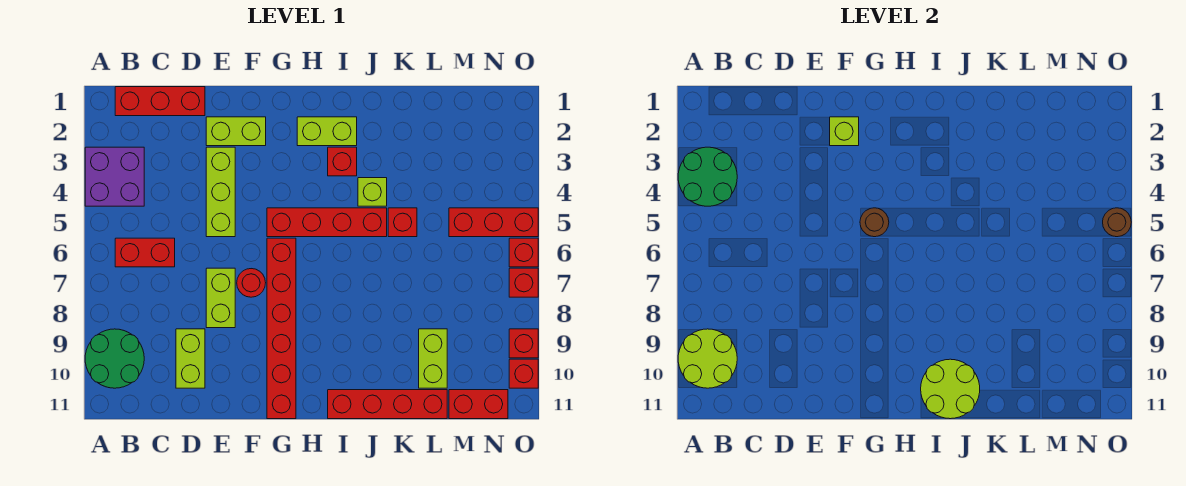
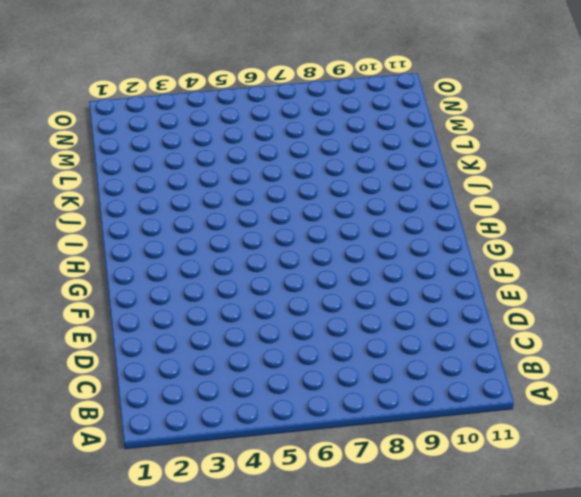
none -> purple brick A3:B4 level 1
none -> green round brick A9:B10 level 1
none -> red brick B1:D1 level 1

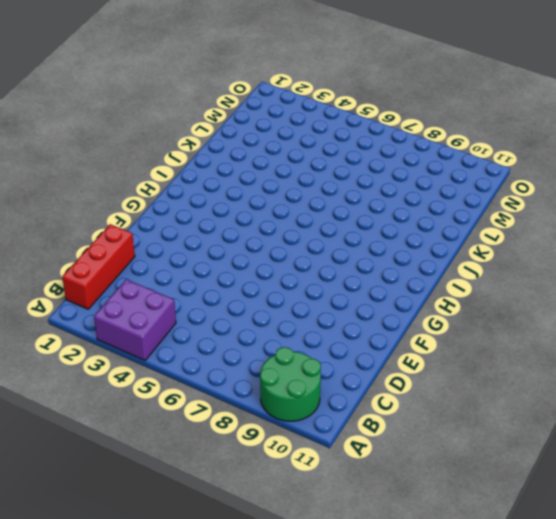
none -> red brick B6:C6 level 1
none -> lime brick D9:D10 level 1
none -> lime brick E2:F2 level 1

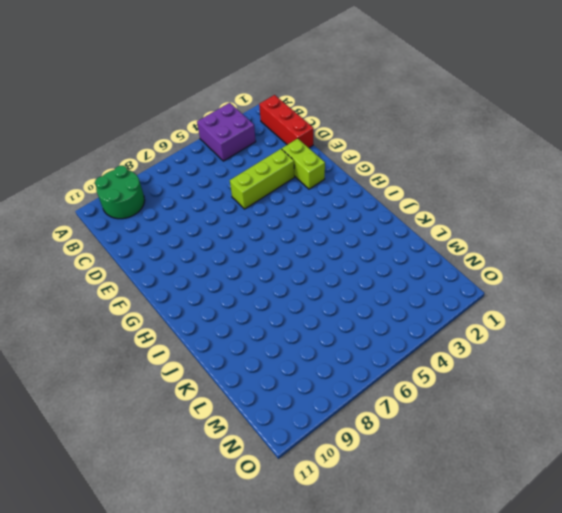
none -> red brick B6:C6 level 1
none -> lime brick D9:D10 level 1
none -> lime brick E7:E8 level 1

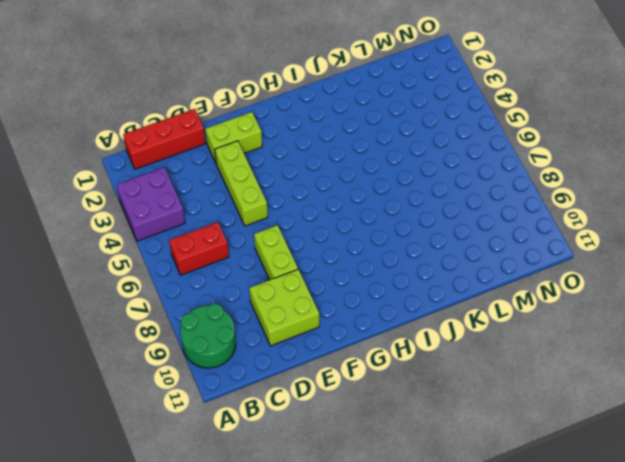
lime brick D9:E10 level 1 -> lime brick D9:D10 level 1
none -> red round brick F7 level 1
none -> red brick G5:J5 level 1
none -> red brick G6:G11 level 1

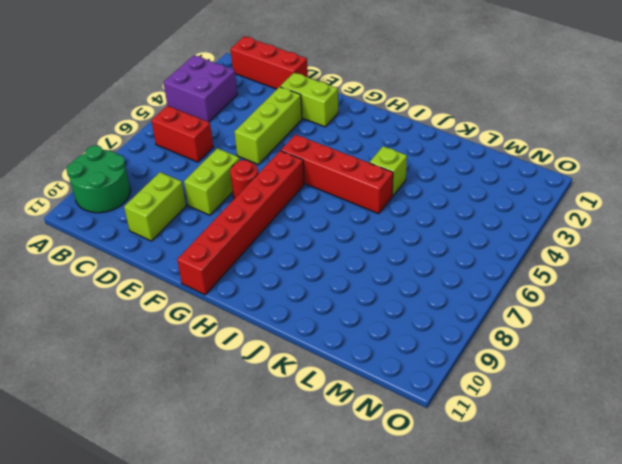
none -> lime brick H2:I2 level 1
none -> red brick I3 level 1
none -> red brick I11:L11 level 1

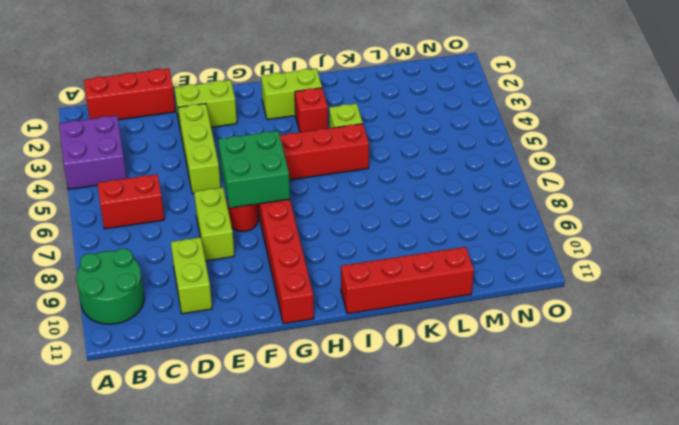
green brick F6:G7 level 2 -> none
none -> red brick K5 level 1
none -> lime brick L9:L10 level 1
none -> red brick M5:O5 level 1

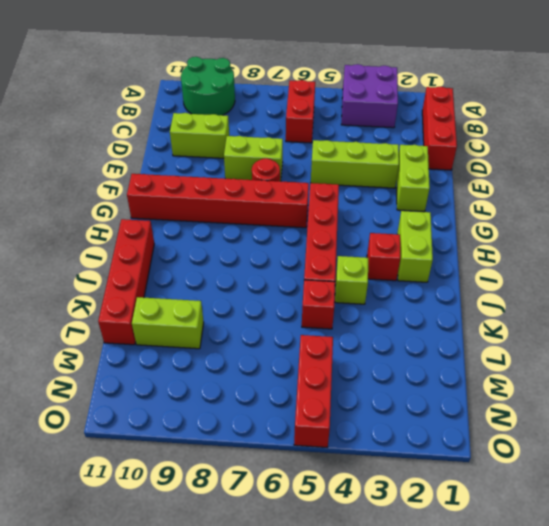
none -> red brick M11:N11 level 1
none -> red brick O6 level 1
none -> red brick O7 level 1

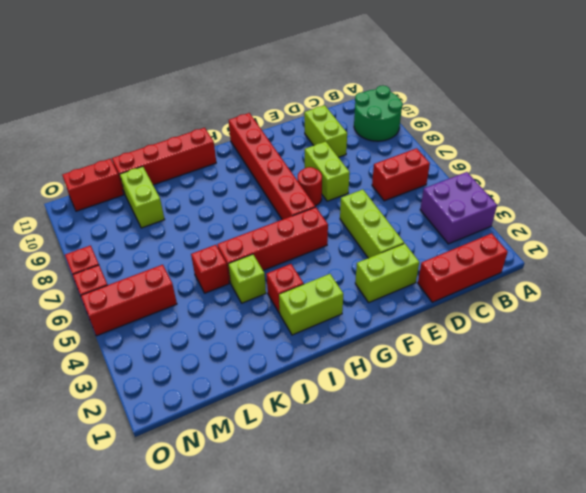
none -> red brick O9 level 1
none -> red brick O10 level 1
none -> green round brick A3:B4 level 2

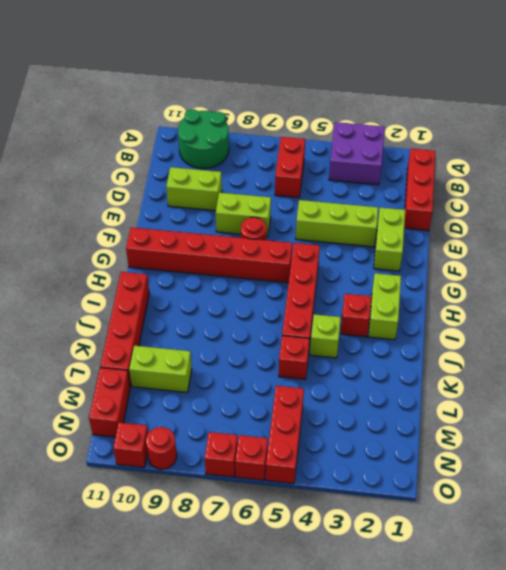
red round brick O9 level 1 -> red brick O9 level 1
none -> green round brick A3:B4 level 2
none -> lime round brick A9:B10 level 2
none -> lime brick F2 level 2

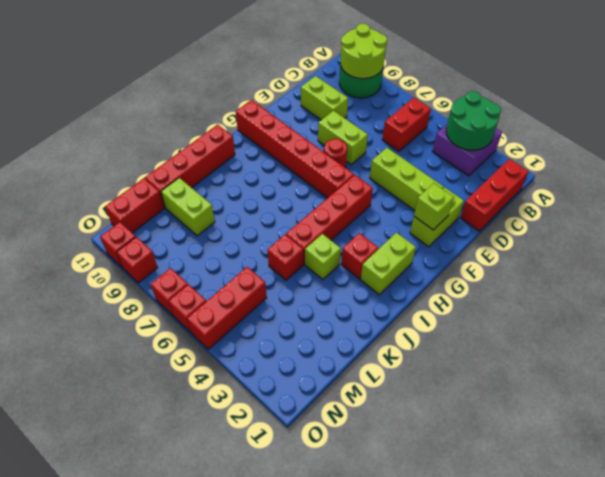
none -> brown round brick G5 level 2
none -> lime round brick I10:J11 level 2
none -> brown round brick O5 level 2

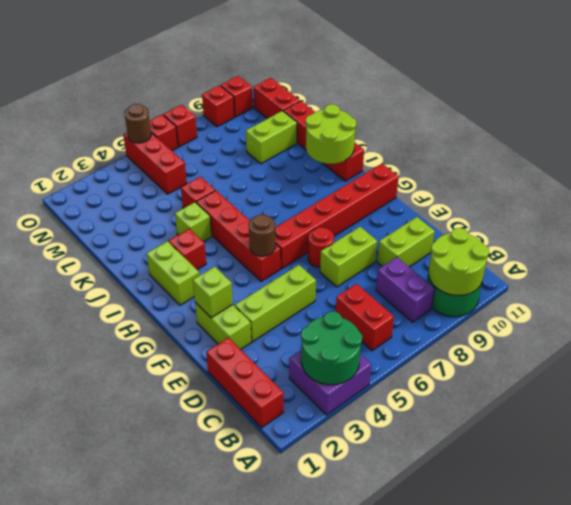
purple brick B8:C8 level 1 -> none

